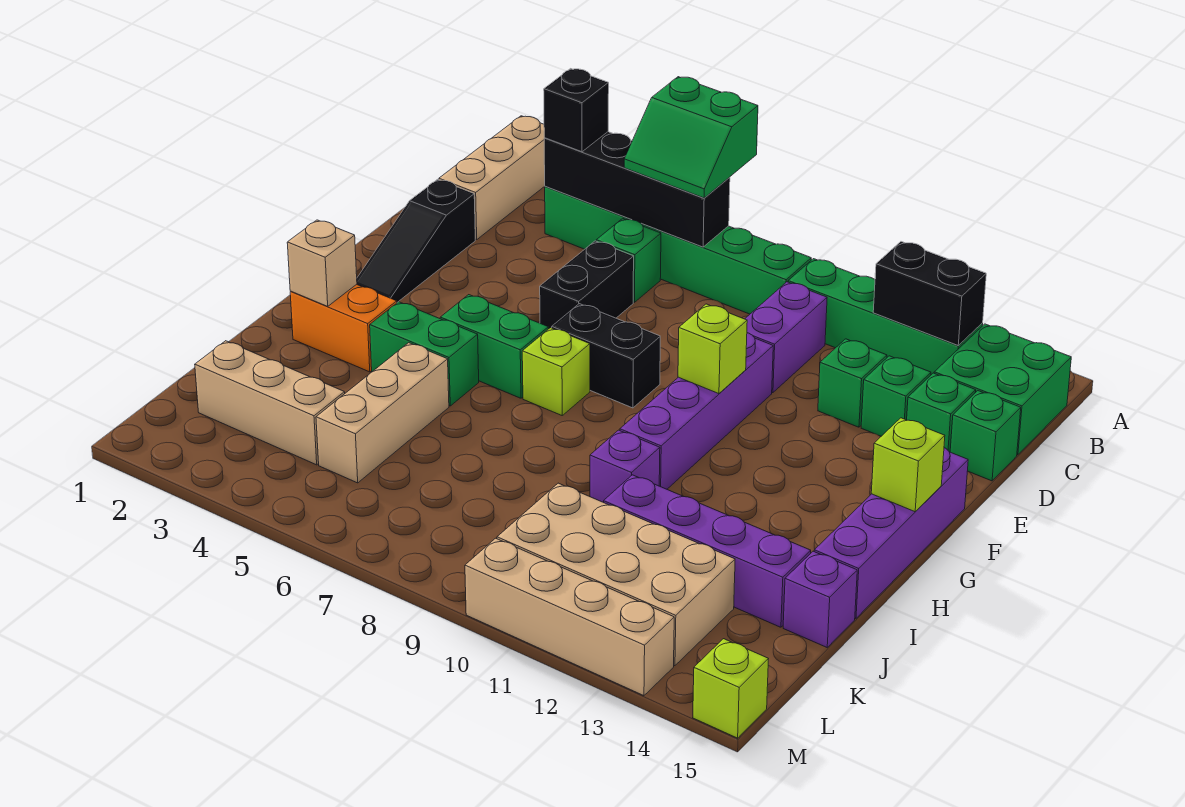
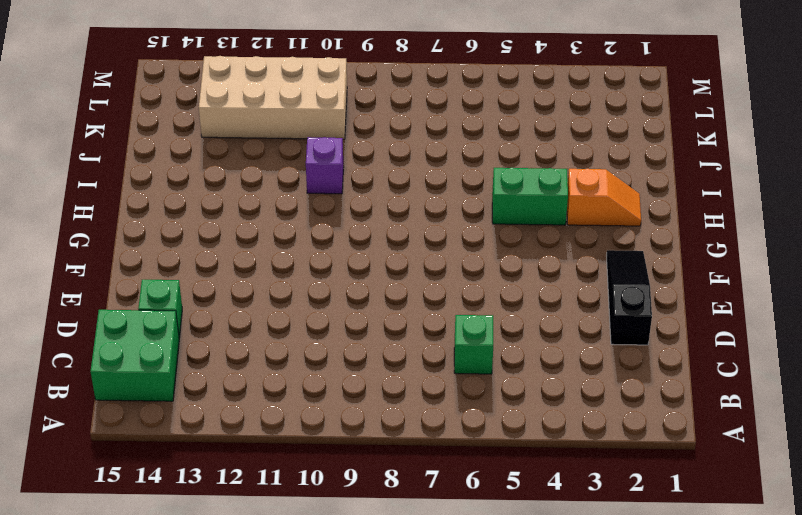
orange slope H2:H3 level 1 top 3 -> orange brick H2:H3 level 1
none -> tan brick A2:C2 level 1
none -> green brick B4:B9 level 1
none -> green brick B10:B13 level 1
none -> purple brick C10:D10 level 1

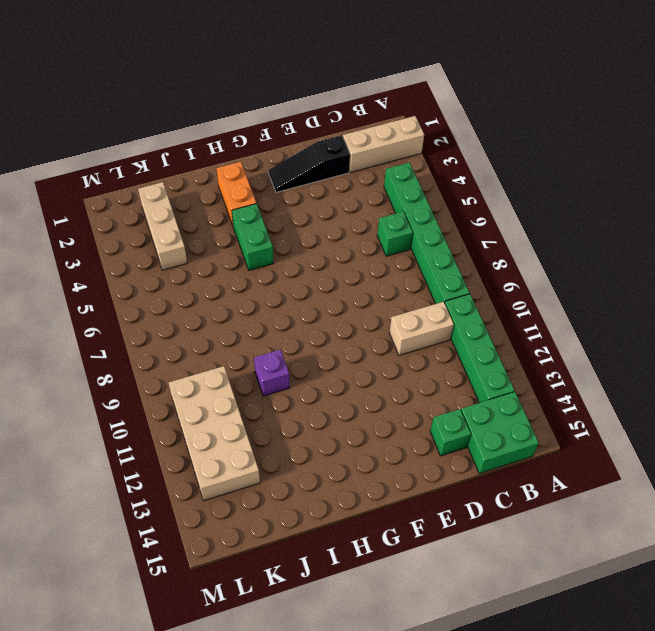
tan brick C10:D10 level 1 -> purple brick C10:D10 level 1
none -> black brick D6:E6 level 1
none -> green brick D12 level 1
none -> green brick D13 level 1
none -> green brick D15 level 1

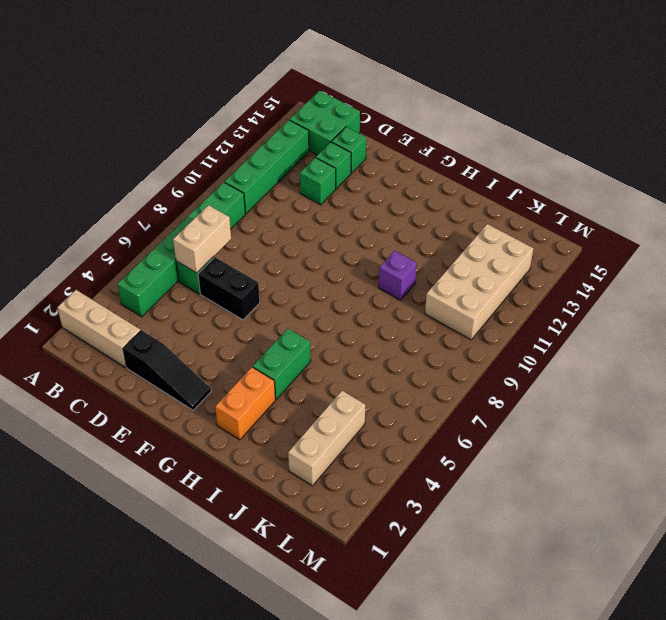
tan brick C6:C7 level 2 -> none
none -> purple brick C10:D10 level 1
none -> green brick D15 level 1
none -> purple brick E10:H10 level 1
none -> black brick F7:F8 level 1

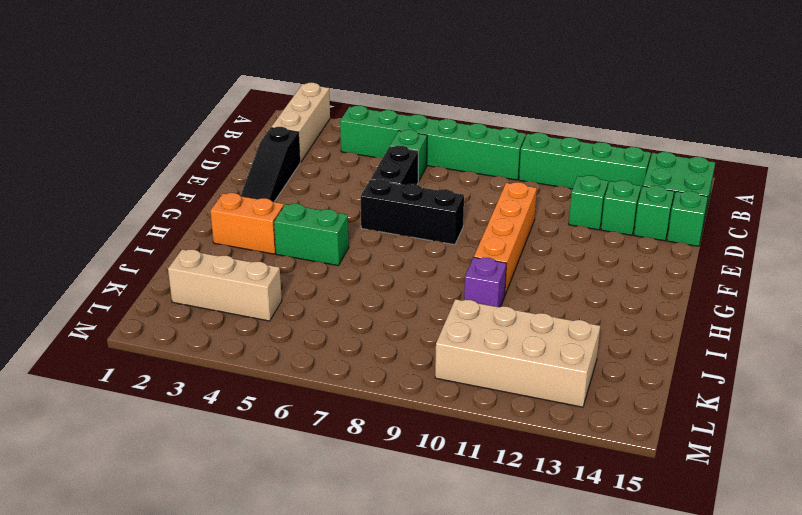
orange brick E10:H10 level 1 -> purple brick E10:H10 level 1
black brick F6:F8 level 1 -> black brick F7:F8 level 1
none -> purple brick C10:D10 level 1
none -> purple brick F15:I15 level 1
none -> green brick G5:G6 level 1
none -> lime brick G7 level 1

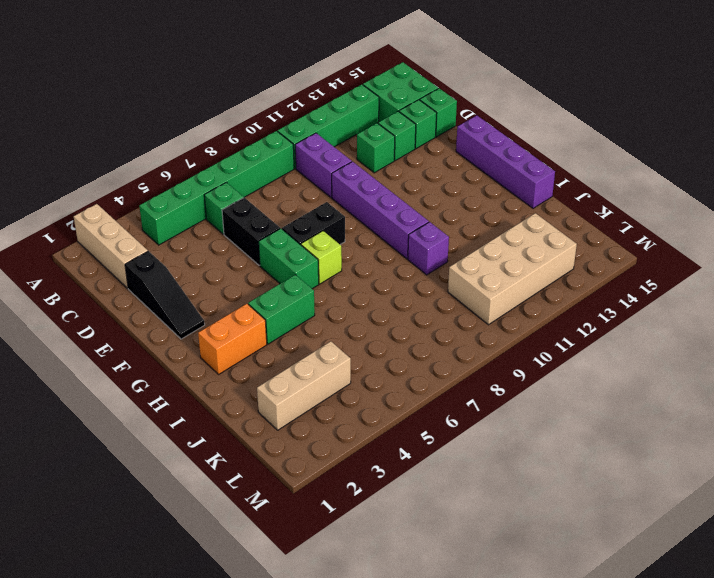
green brick F6:G6 level 1 -> green brick G5:G6 level 1
none -> tan brick I5:K5 level 1
none -> purple brick J11:J14 level 1
none -> purple brick J15 level 1
none -> tan brick M10:M13 level 1

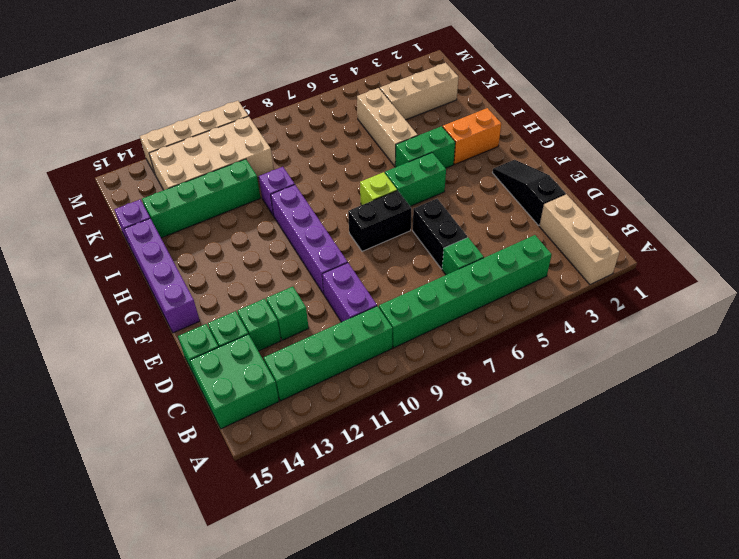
green brick J11:J14 level 1 -> purple brick J11:J14 level 1
none -> lime brick M15 level 1
none -> black brick B4:B7 level 2
none -> black brick B12:B13 level 2
none -> lime brick F10 level 2

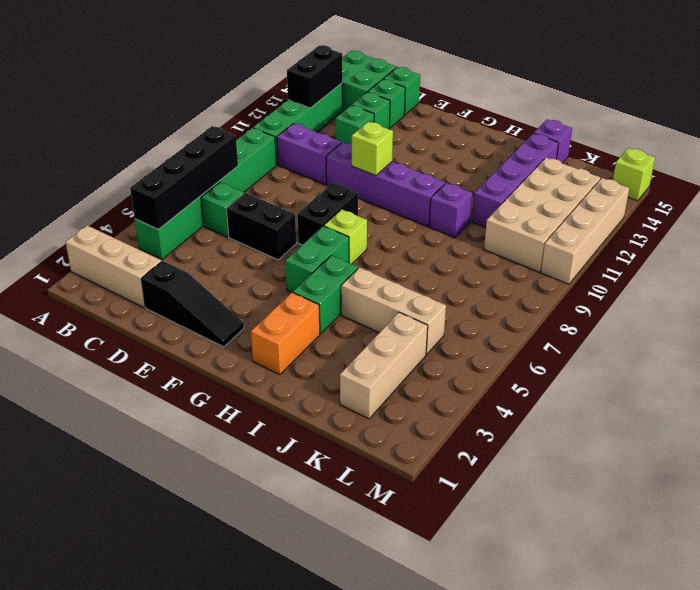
none -> purple brick F15:I15 level 1
none -> lime brick G15 level 2
none -> tan brick H2 level 2
none -> green slope A6:B7 level 3 top A

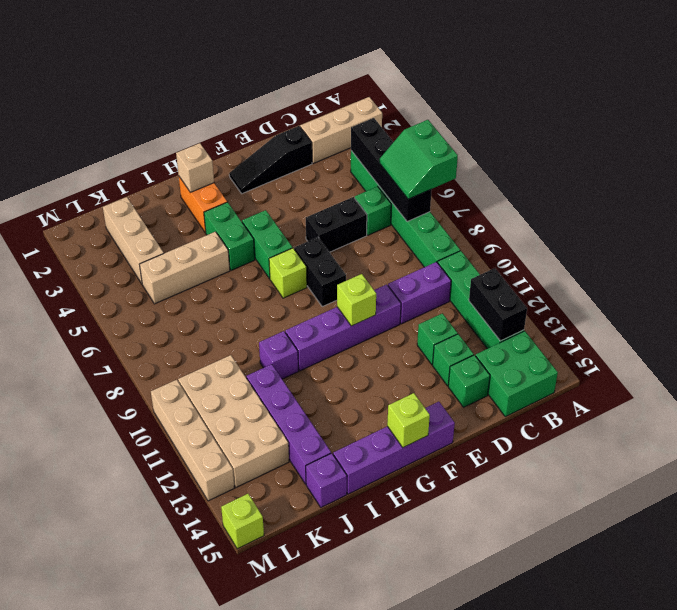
none -> green brick D15 level 1
none -> black brick B4 level 3

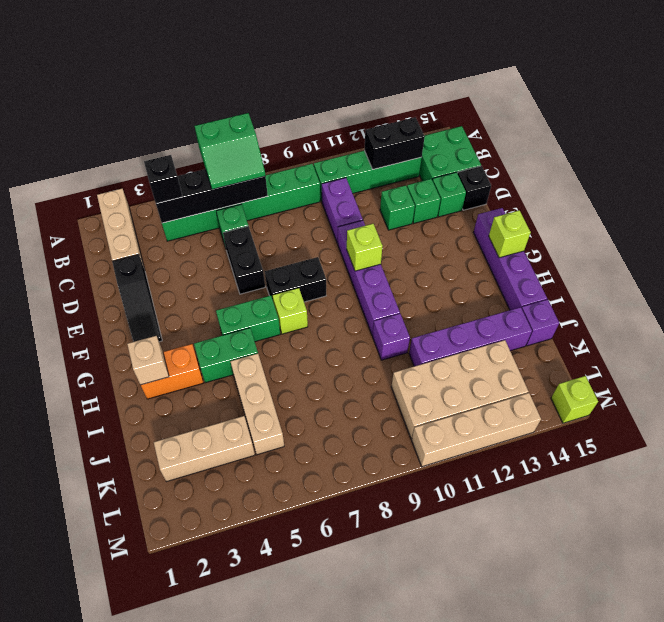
black brick D15 level 1 -> green brick D15 level 1

